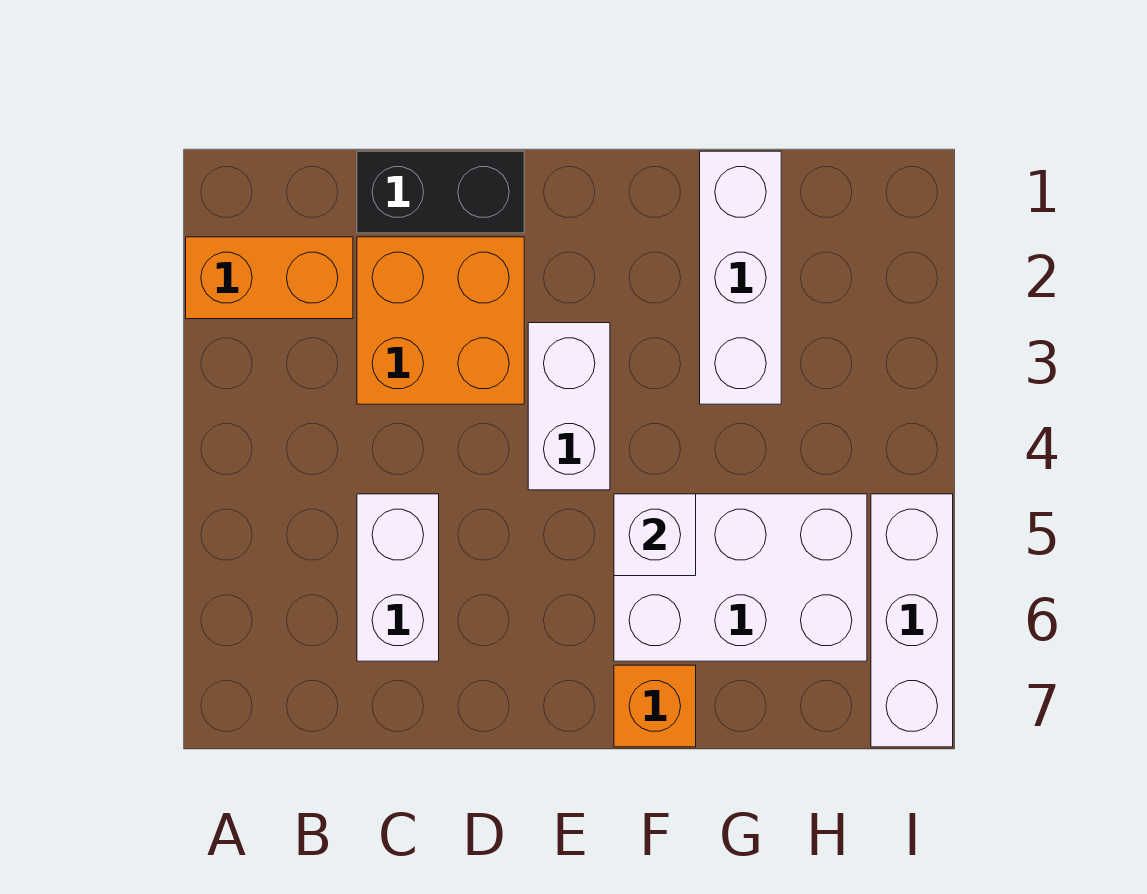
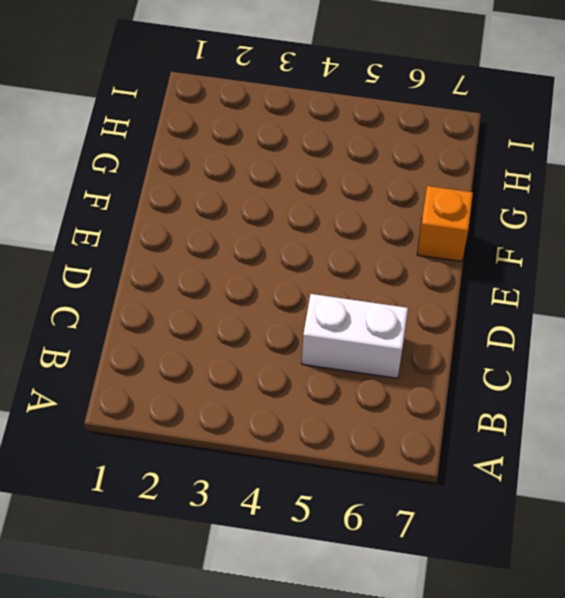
none -> orange brick A2:B2 level 1
none -> black brick C1:D1 level 1

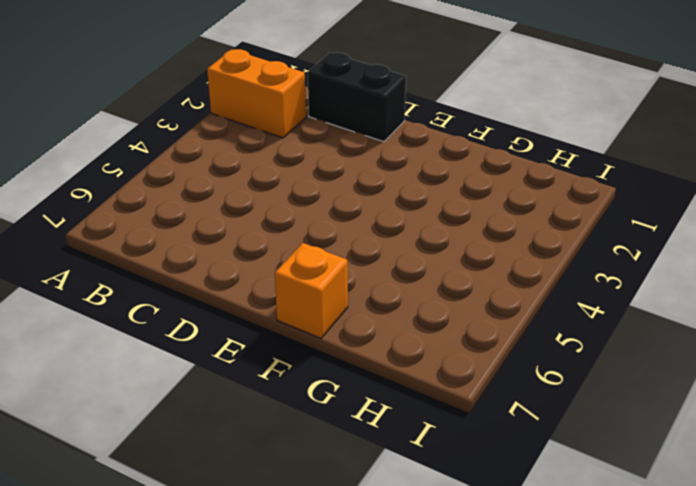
none -> orange brick C2:D3 level 1
none -> white brick C5:C6 level 1

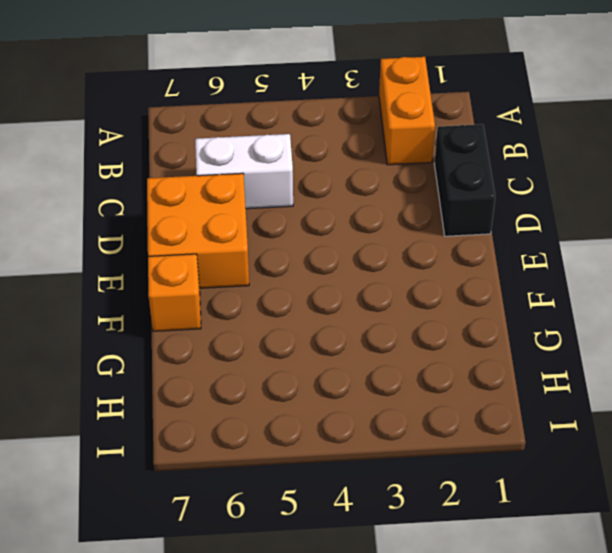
orange brick D6:E7 level 1 -> orange brick C2:D3 level 1
none -> white brick E3:E4 level 1
none -> white brick F5:H6 level 1

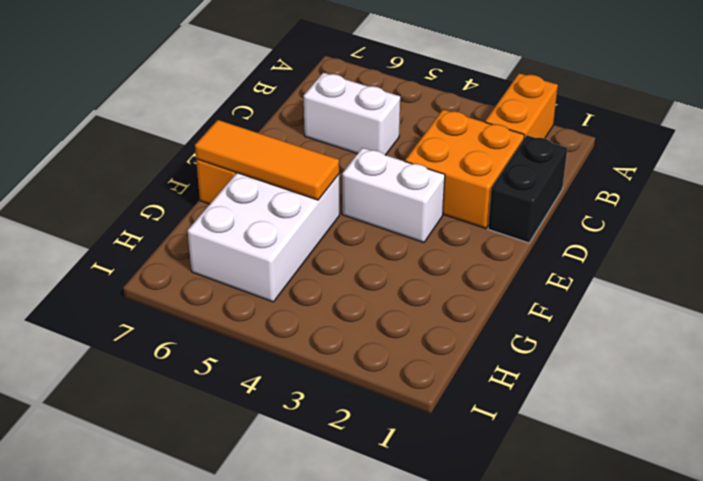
orange tile F5:F7 level 2 -> white brick F5 level 2
none -> white brick G1:G3 level 1
none -> white brick I5:I7 level 1

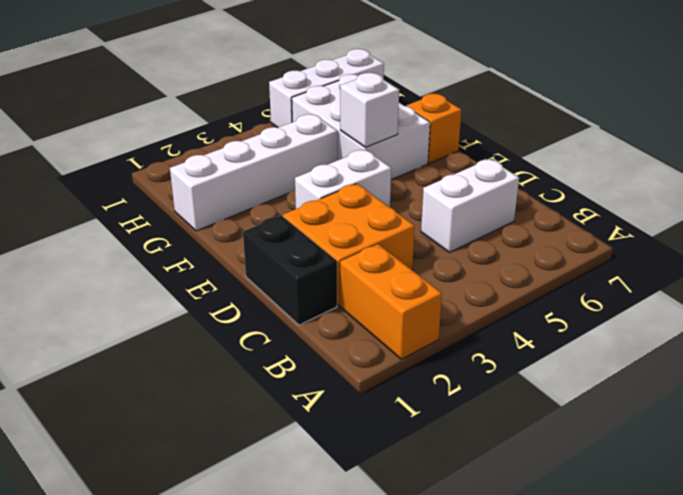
white brick G1:G4 level 1 -> white brick G1:G3 level 1

